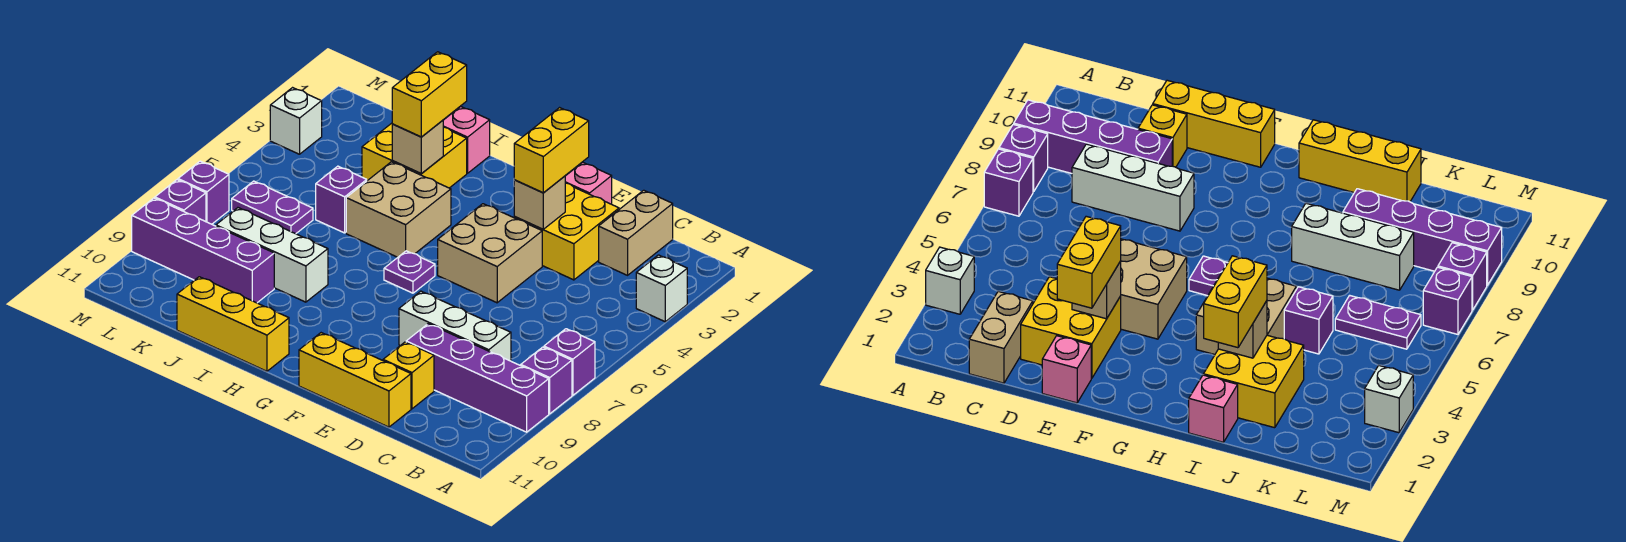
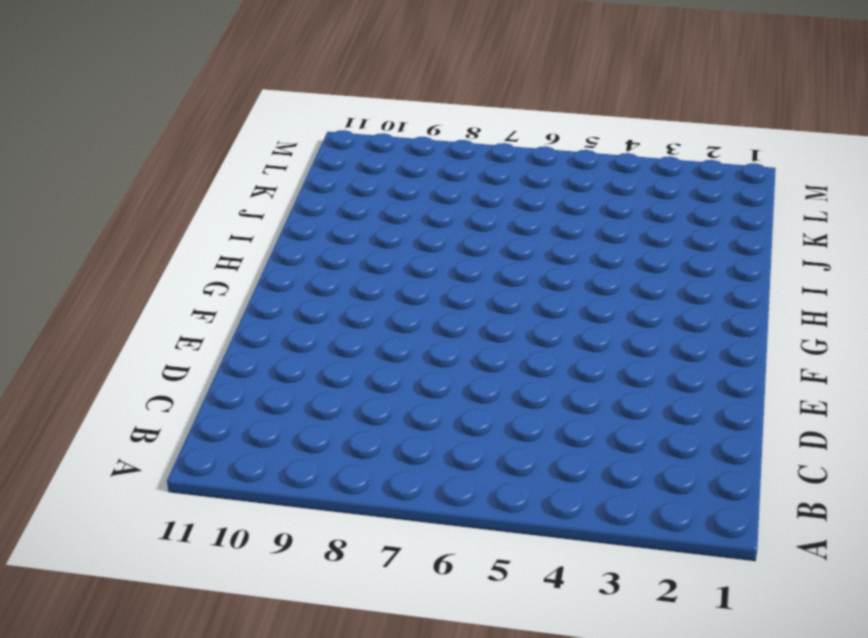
none -> white brick A3 level 1
none -> purple brick A7 level 1
none -> purple brick A8 level 1

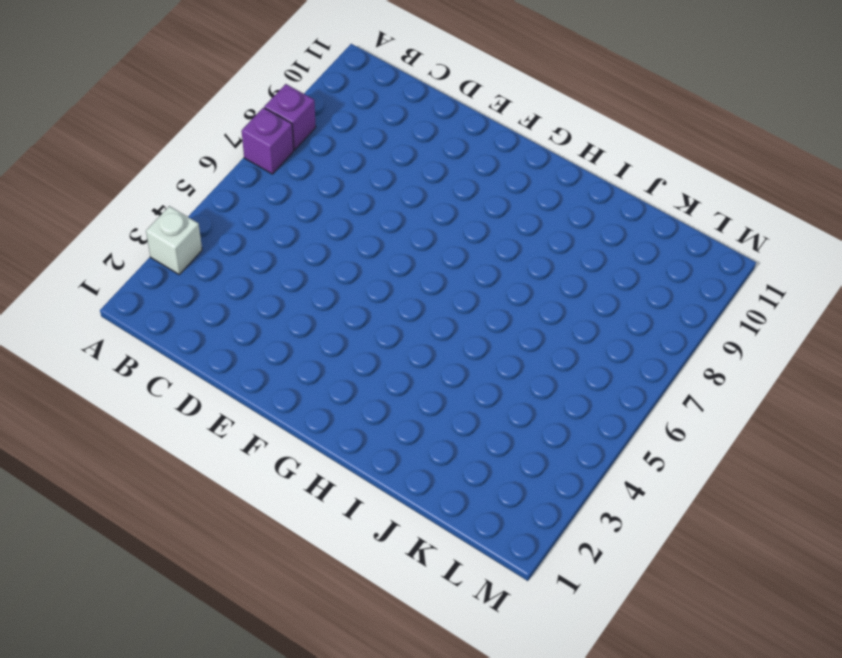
none -> purple brick A9:D9 level 1
none -> tan brick C1:C2 level 1
none -> white brick C8:E8 level 1

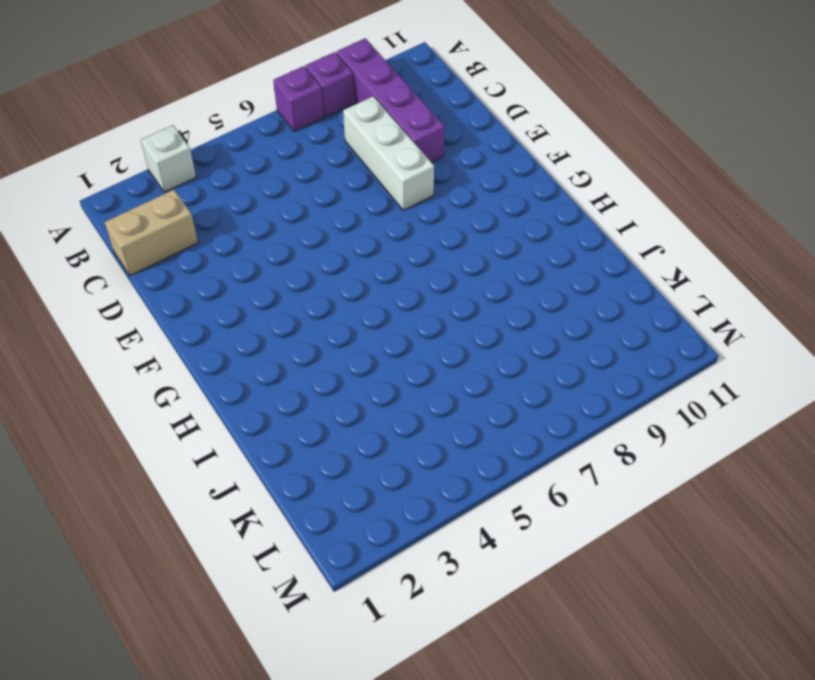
none -> yellow brick D2:E3 level 1
none -> yellow brick D10 level 1
none -> yellow brick D11:F11 level 1

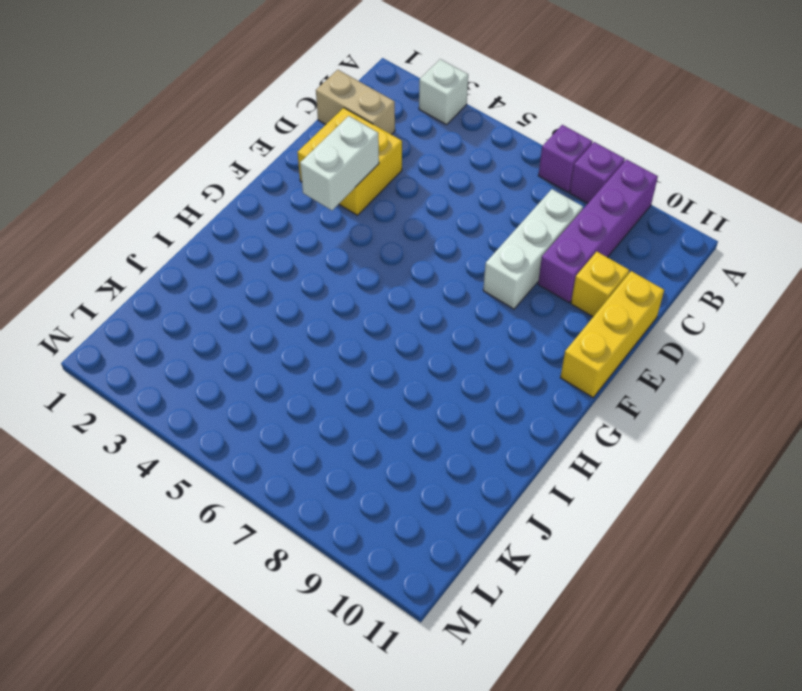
white brick E3:F3 level 2 -> tan brick E3 level 2
none -> pink brick E1 level 1
none -> tan brick E4:F5 level 1
none -> purple plate G6 level 1

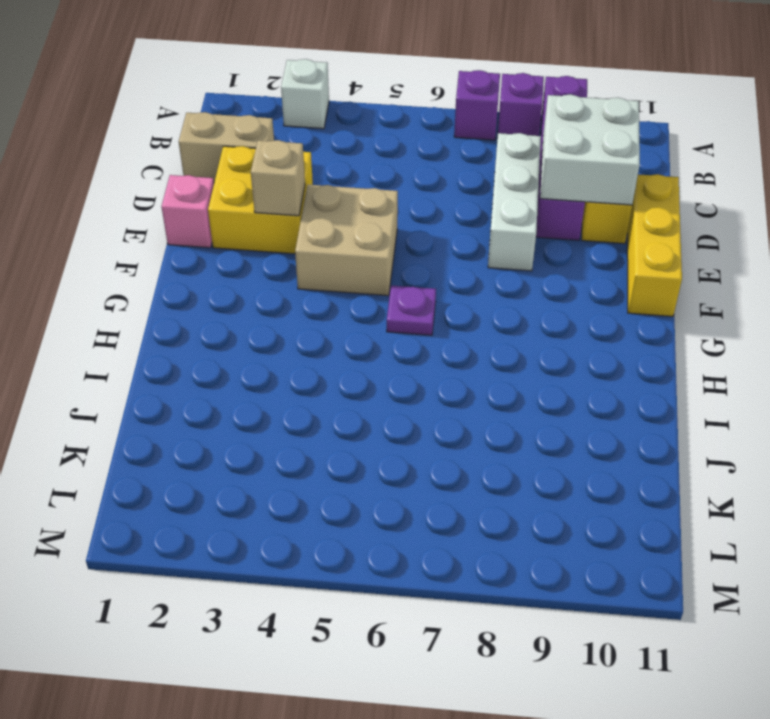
white brick C9:D10 level 2 -> none
none -> tan brick H4:I5 level 1
none -> yellow brick H11:J11 level 1
none -> pink brick I1 level 1

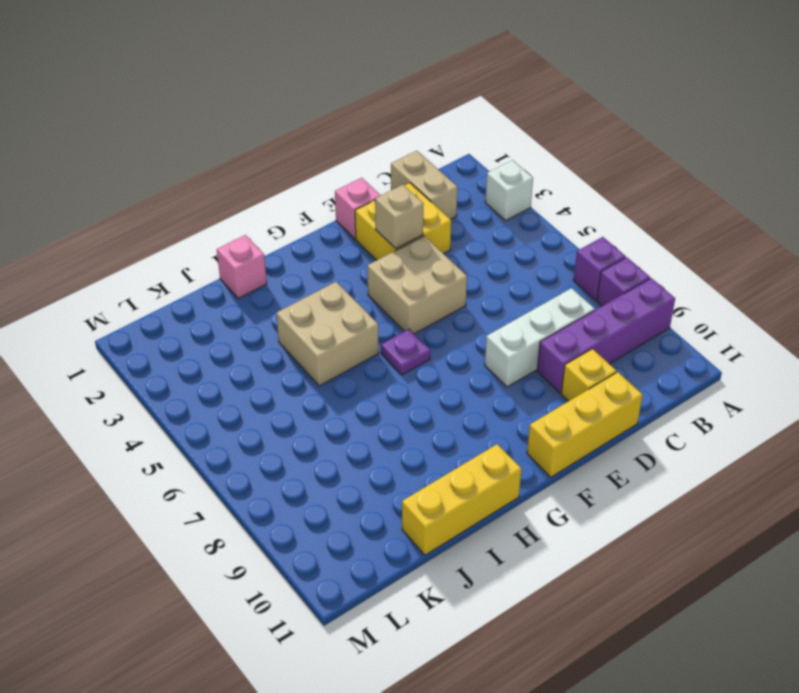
none -> yellow brick I2:J3 level 1
none -> white brick I8:K8 level 1
none -> purple brick J5 level 1

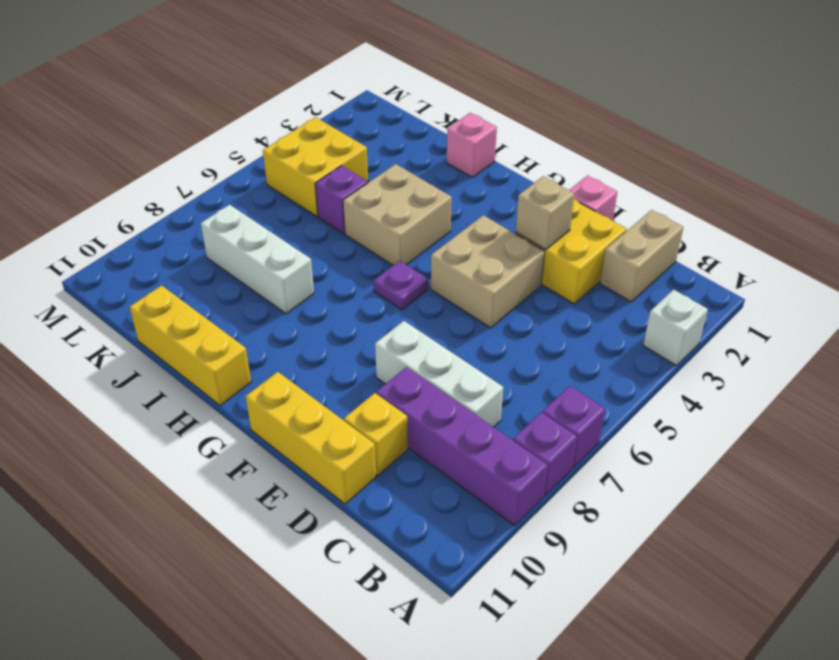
yellow brick K4:L5 level 1 -> yellow brick I2:J3 level 1
none -> purple brick J9:M9 level 1
none -> purple plate K6:L6 level 1
none -> white brick M3 level 1

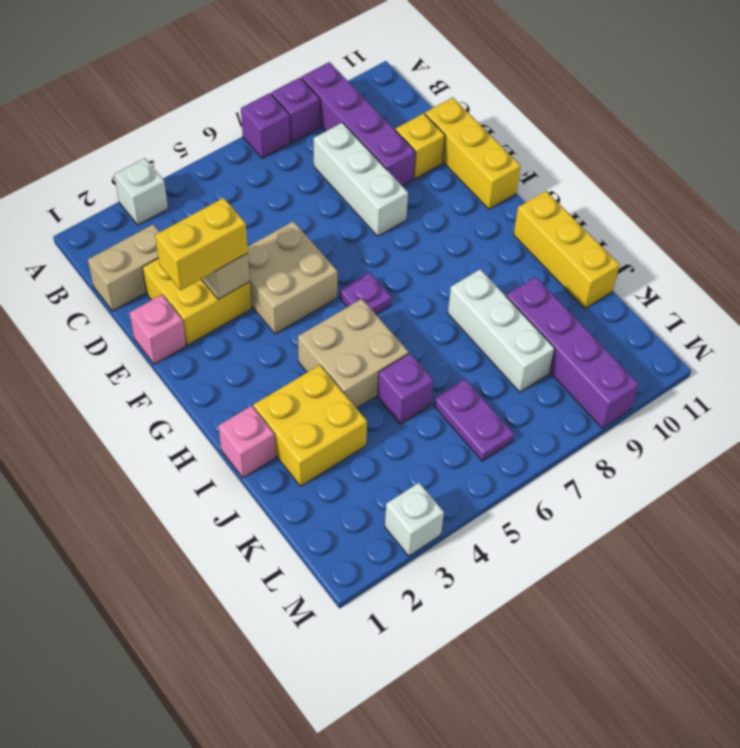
none -> purple brick M7 level 1
none -> purple brick M8 level 1
none -> tan brick I3 level 2

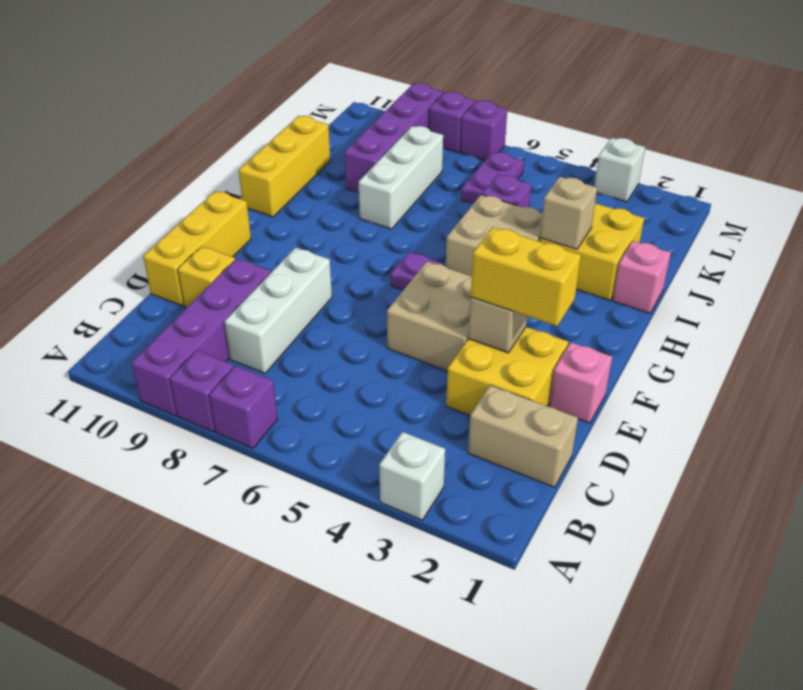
none -> yellow brick I2:I3 level 3

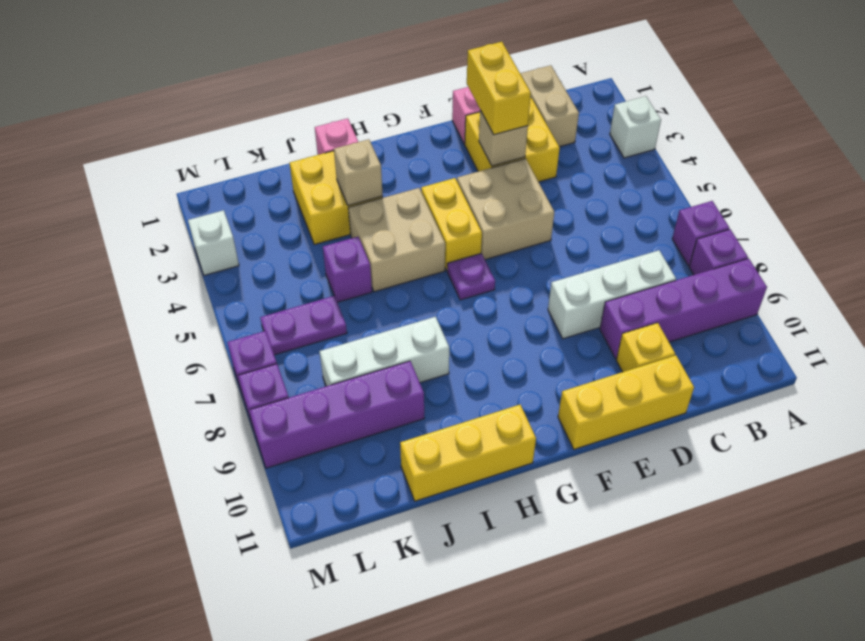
yellow brick G4:G5 level 1 -> yellow brick I2:I3 level 3

